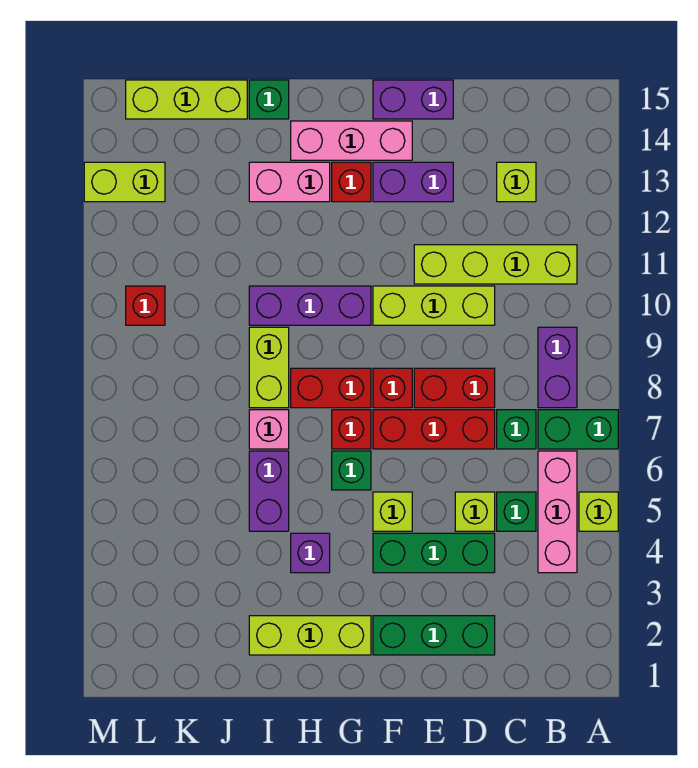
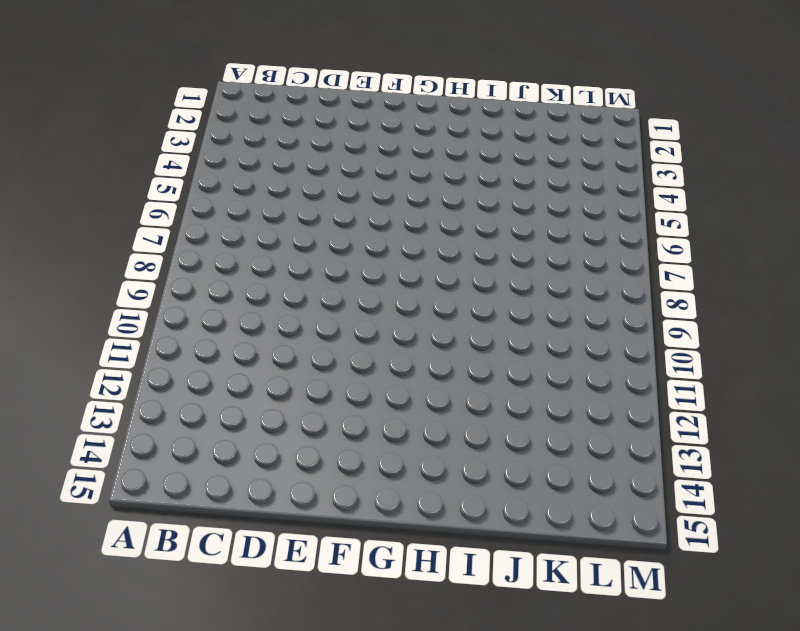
none -> lime brick A5 level 1
none -> green brick A7:B7 level 1
none -> pink brick B4:B6 level 1
none -> purple brick B8:B9 level 1

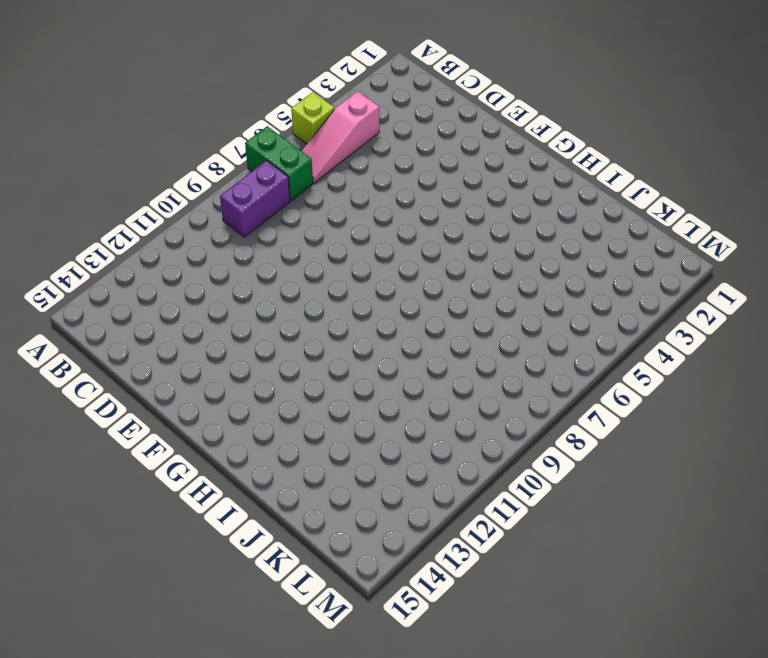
pink slope B4:B6 level 1 top 4 -> pink brick B4:B6 level 1
none -> lime brick B11:E11 level 1
none -> green brick C5 level 1
none -> green brick C7 level 1
none -> lime brick C13 level 1

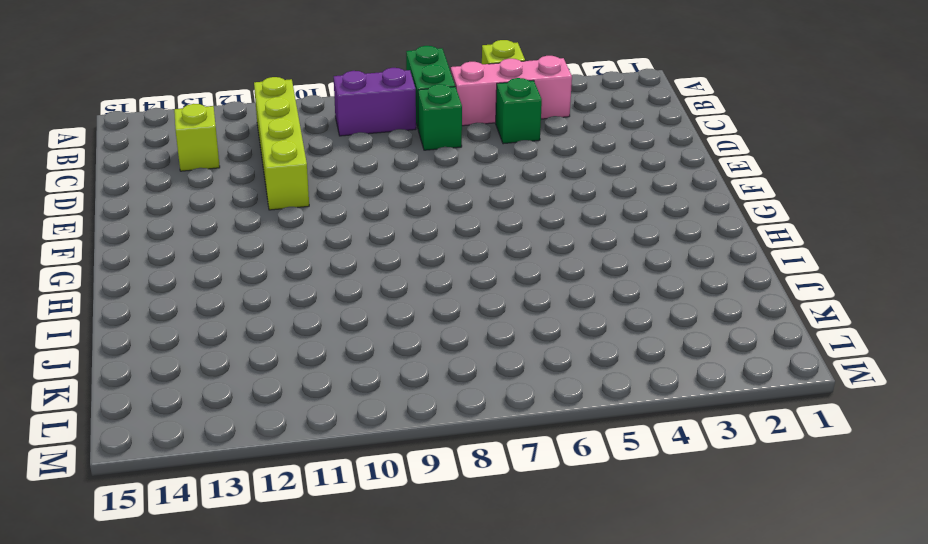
none -> green brick D2:F2 level 1
none -> green brick D4:F4 level 1
none -> lime brick D5 level 1
none -> red brick D7:F7 level 1

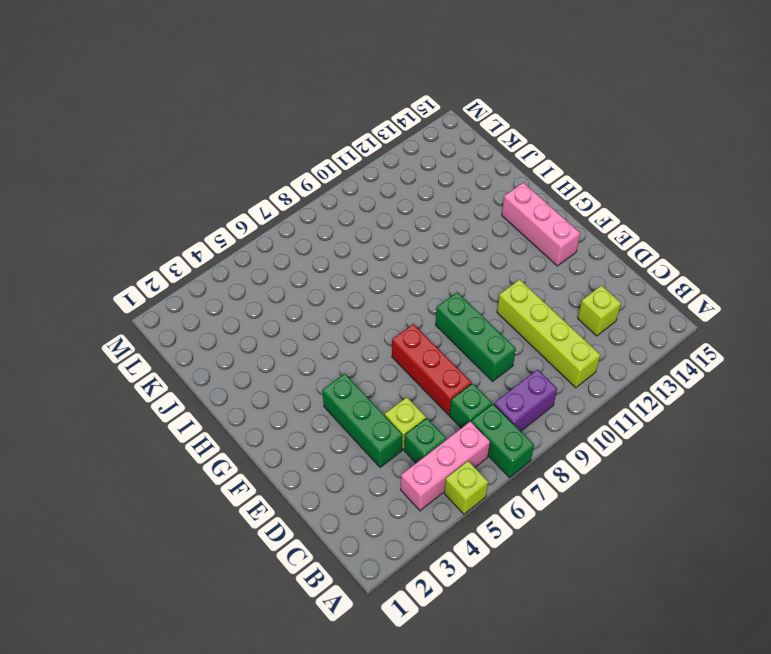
green brick D9:F9 level 1 -> green brick D2:F2 level 1
none -> red brick D8:E8 level 1
none -> lime brick D10:F10 level 1
none -> purple brick E13:F13 level 1
none -> purple brick E15:F15 level 1

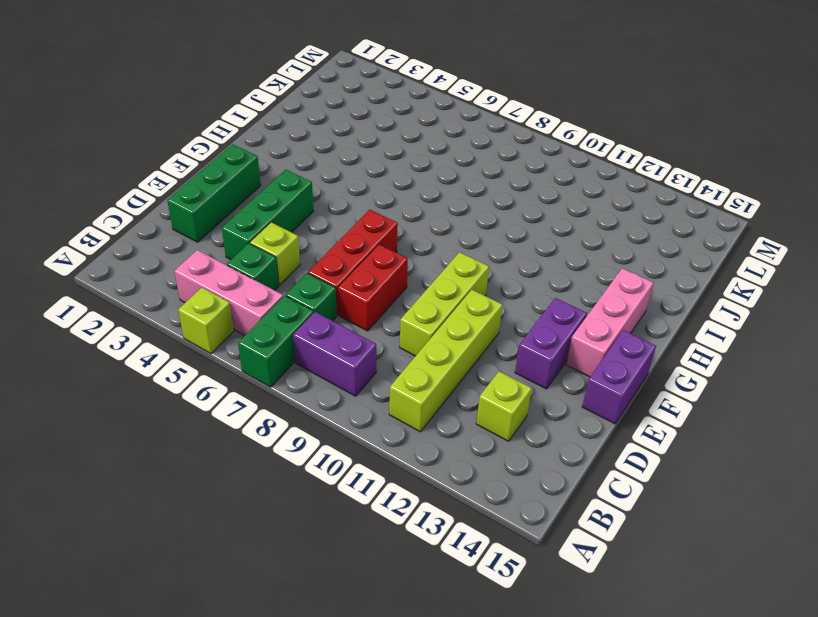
none -> lime brick F5 level 1
none -> red brick F8 level 1
none -> lime brick G2:I2 level 1
none -> green brick G6 level 1

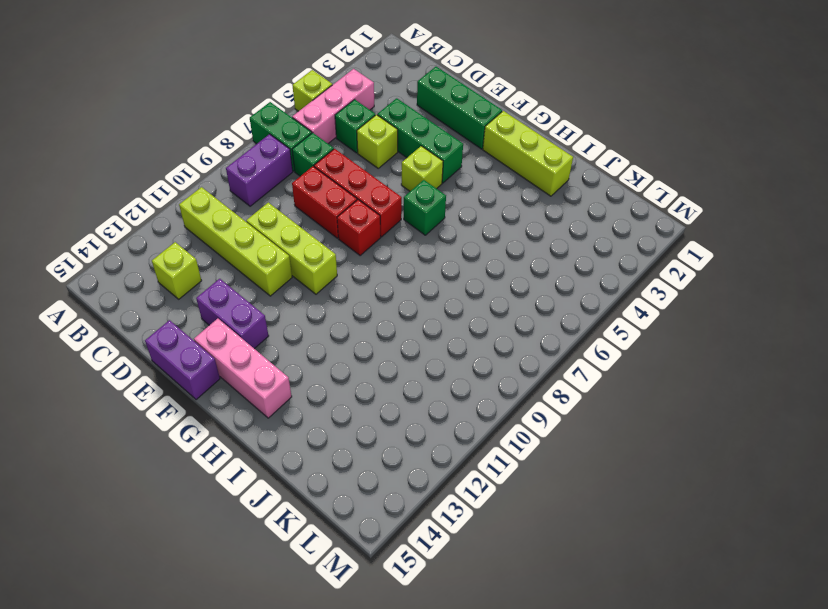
none -> red brick G7 level 1
none -> red brick G8:H8 level 1
none -> purple brick G10:I10 level 1
none -> red brick G13 level 1

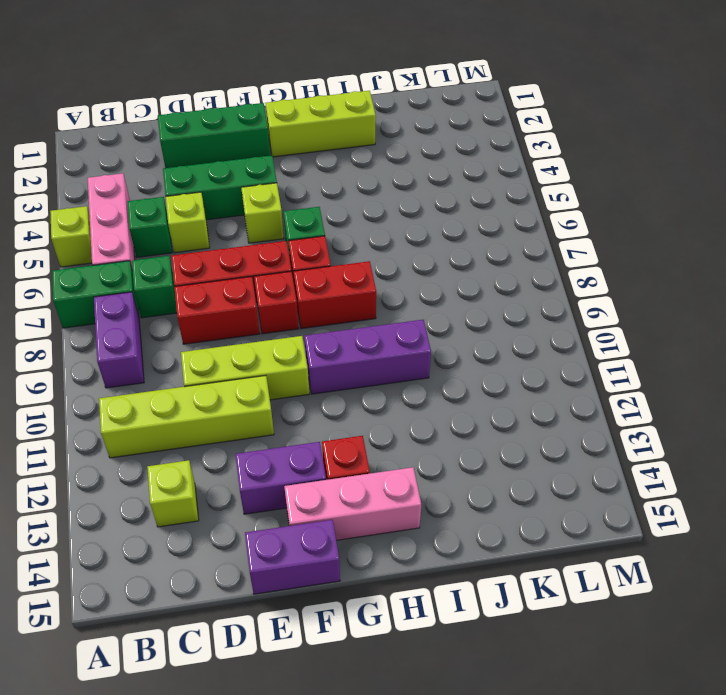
none -> purple brick H4 level 1
none -> pink brick H13:I13 level 1
none -> purple brick I5:I6 level 1
none -> pink brick I7 level 1

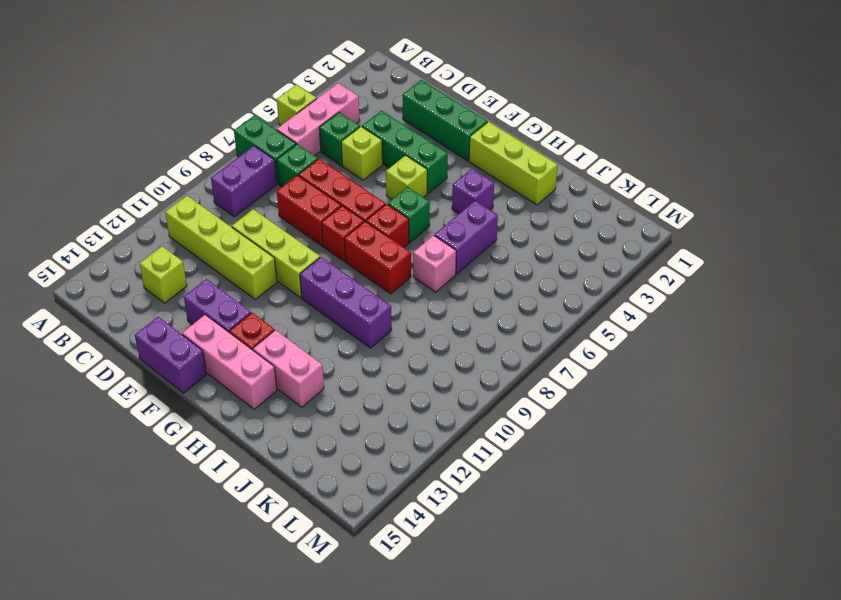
none -> lime brick I8:I9 level 1
none -> green brick I15 level 1
none -> lime brick J15:L15 level 1
none -> red brick L10 level 1

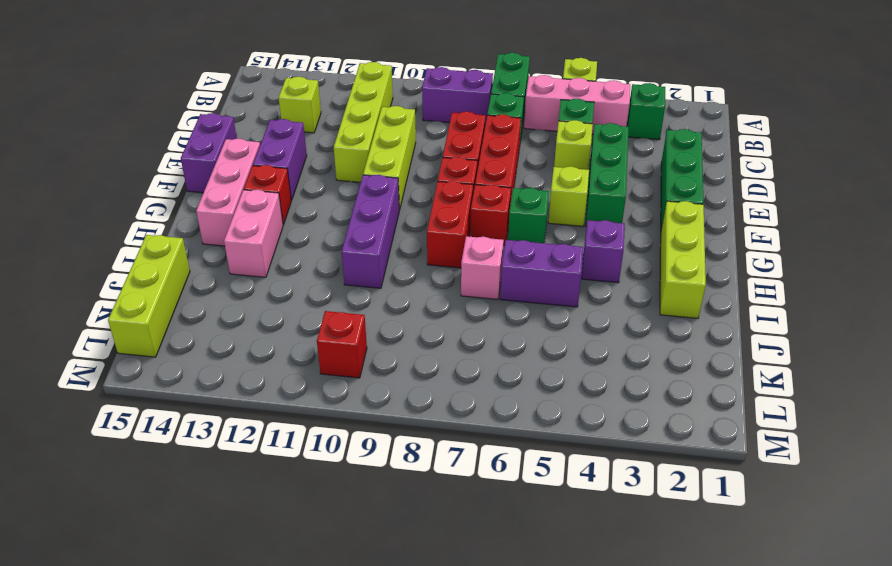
green brick B3 level 1 -> green brick I15 level 1
none -> lime brick I8:I9 level 1
none -> lime brick L13:M13 level 1

